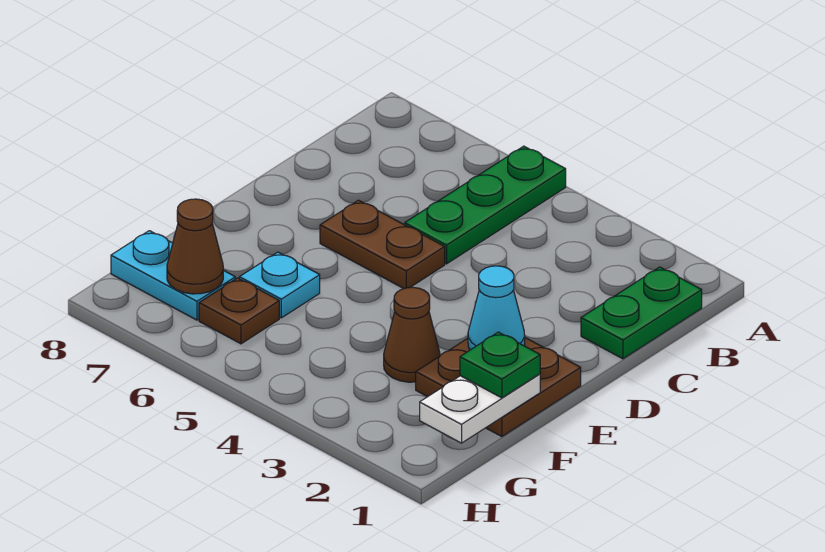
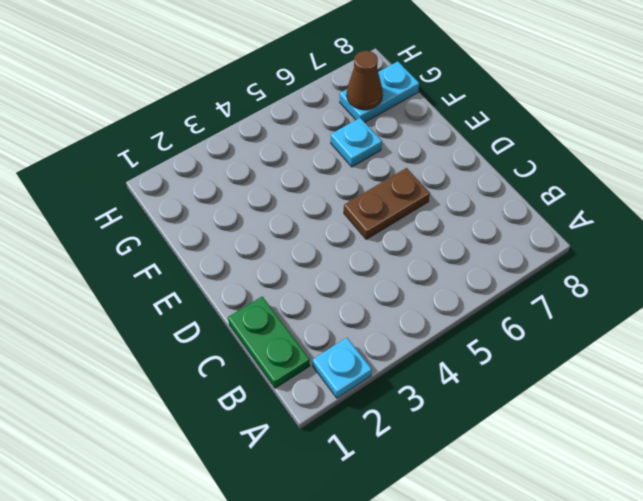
cyan plate A2 level 1 -> none
none -> green plate A5:C5 level 1
none -> brown plate E1:F2 level 1
none -> brown cone F3 level 1

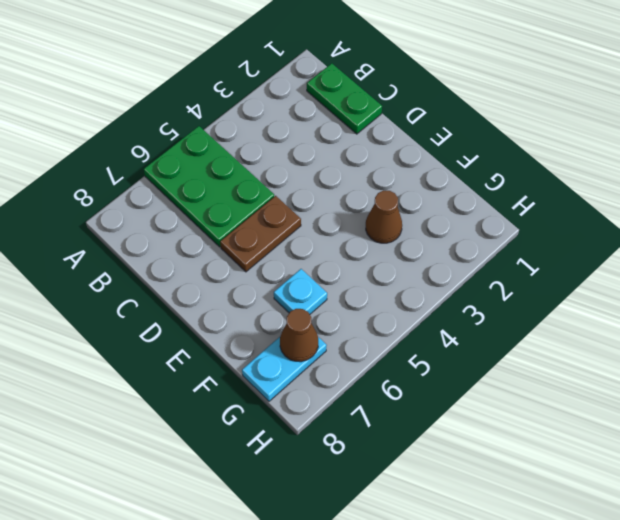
green plate A5:C6 level 1 -> green plate A5:C5 level 1
none -> brown plate E1:F2 level 1
none -> brown plate G6 level 1
none -> cyan cone E2 level 2

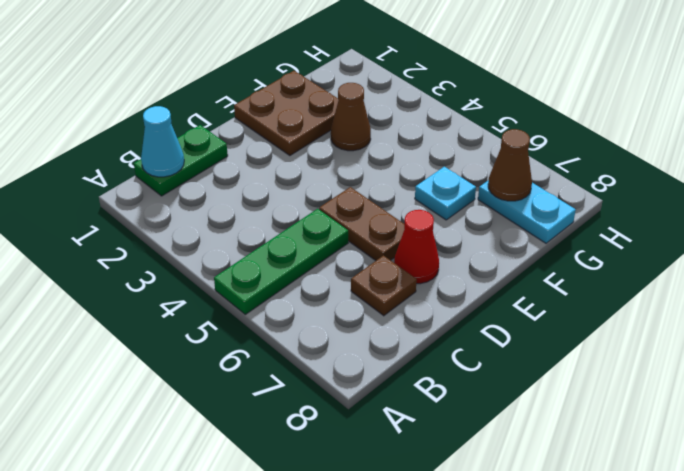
cyan cone B1 level 2 -> cyan cone E2 level 2
brown plate C7 level 1 -> brown plate G6 level 1
red cone D7 level 1 -> none
none -> white plate F1:G1 level 2
none -> green plate F1 level 3

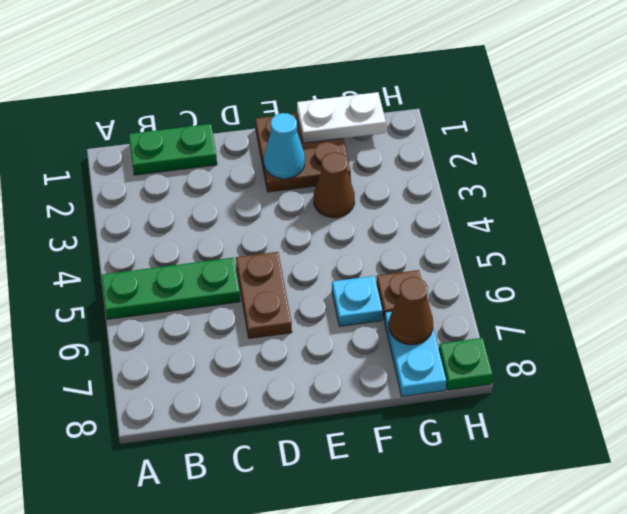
green plate H8 level 1 -> green plate F1 level 3

